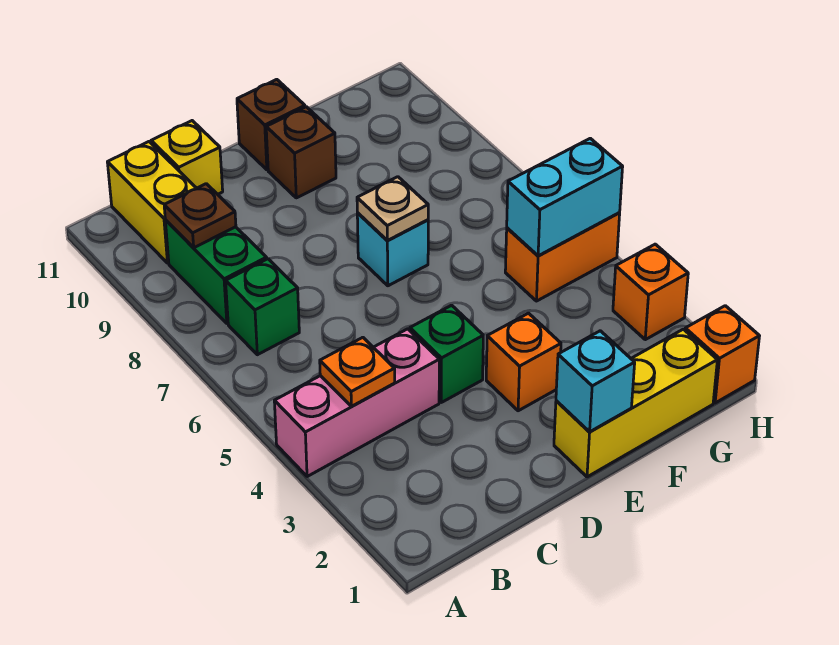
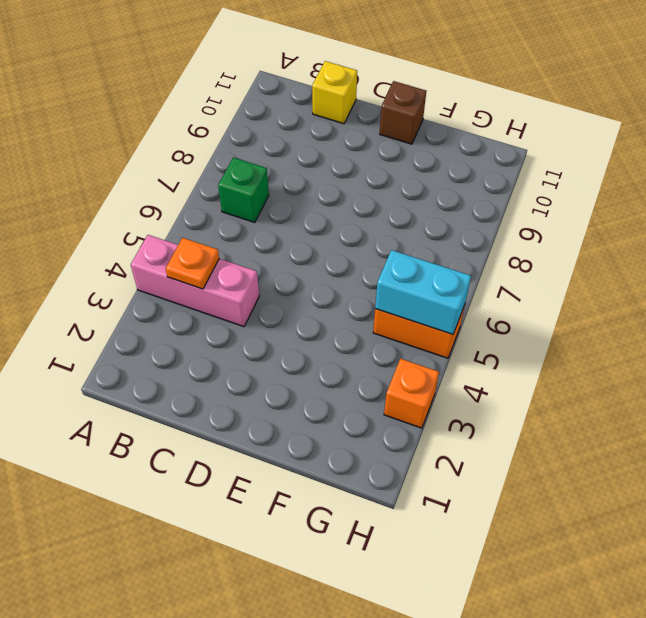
none -> green brick B8:B9 level 1
none -> yellow brick B10:B11 level 1
none -> green brick D4 level 1

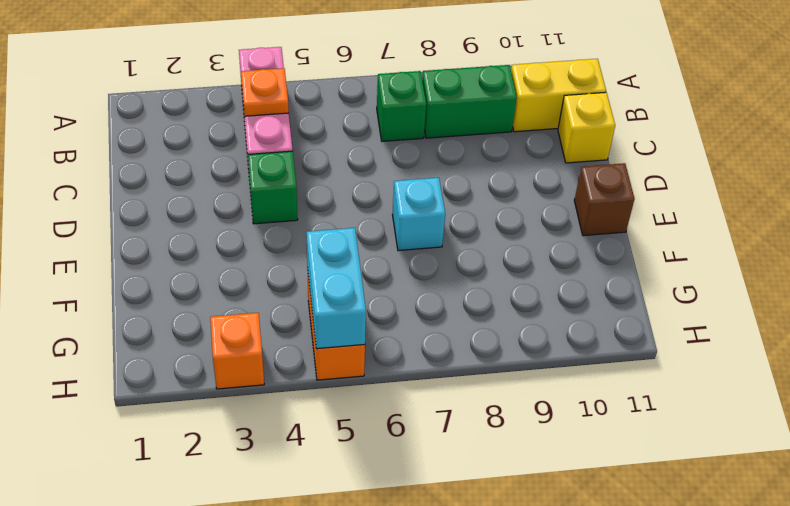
none -> yellow brick E1:G1 level 1
none -> orange brick E3 level 1
none -> brown brick E10 level 1

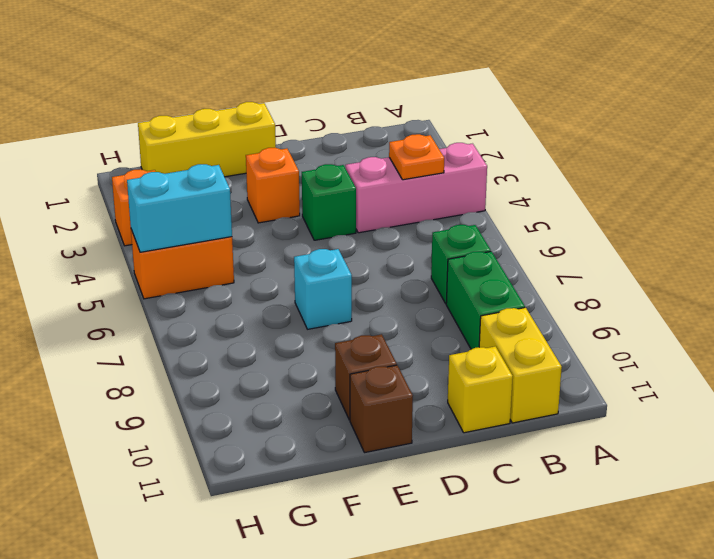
none -> orange brick H1 level 1
none -> brown plate B9 level 2
none -> cyan brick E1 level 2

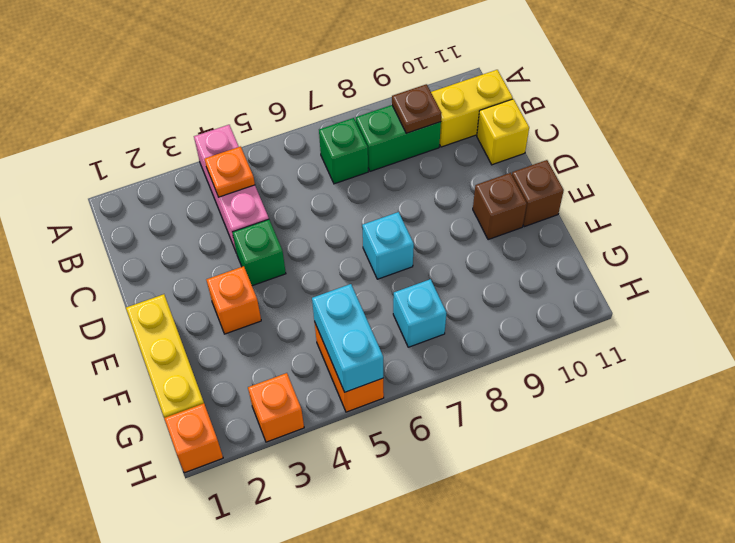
cyan brick G7 level 1 -> cyan brick E1 level 2
none -> tan plate E7 level 2

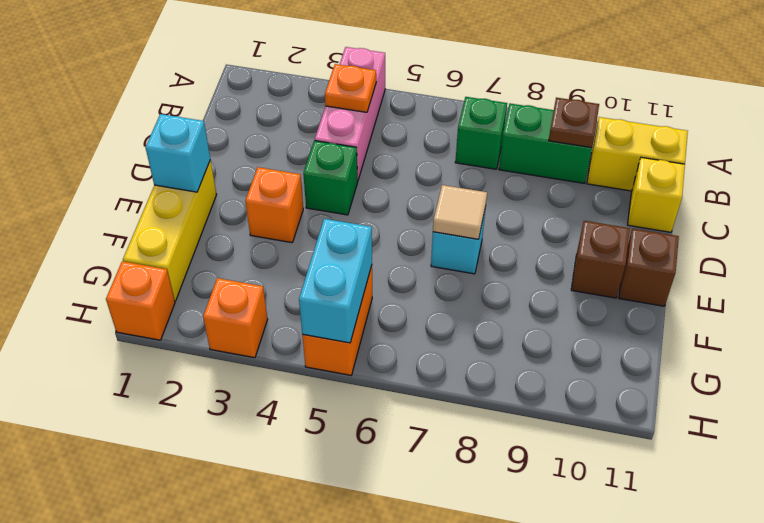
tan tile E7 level 2 -> tan plate E7 level 2

